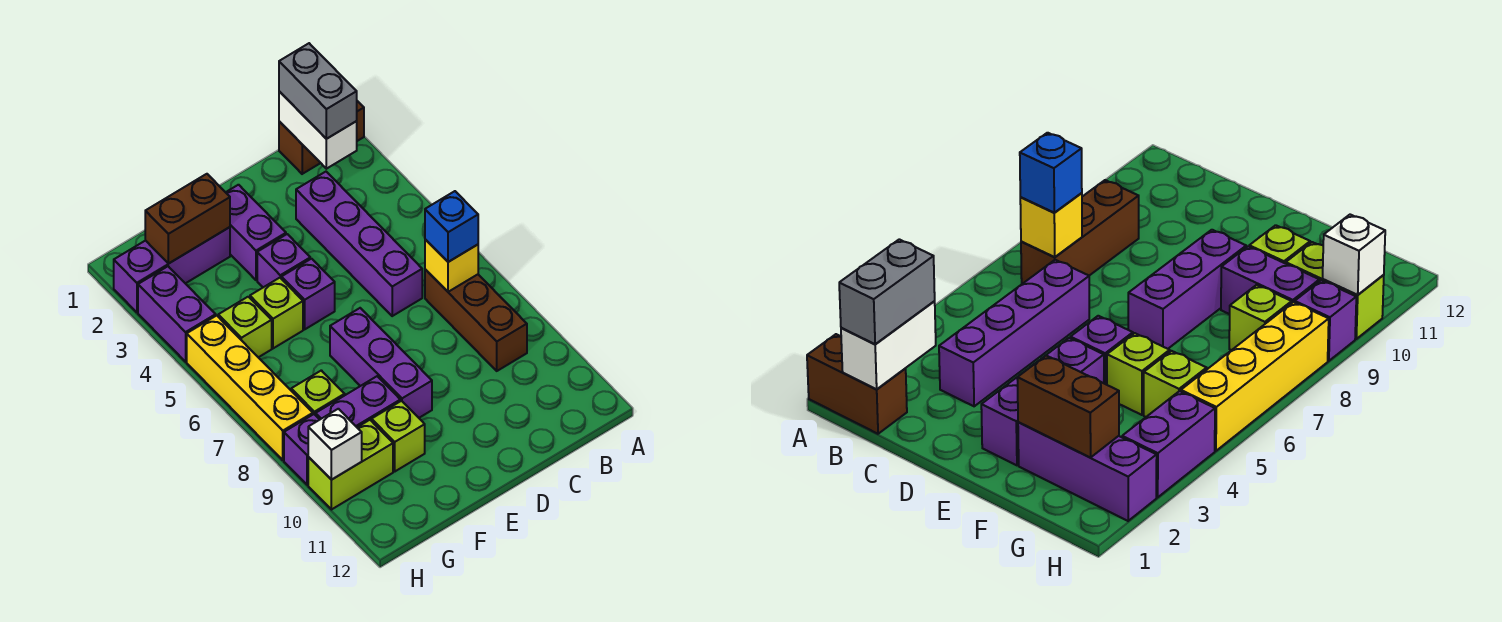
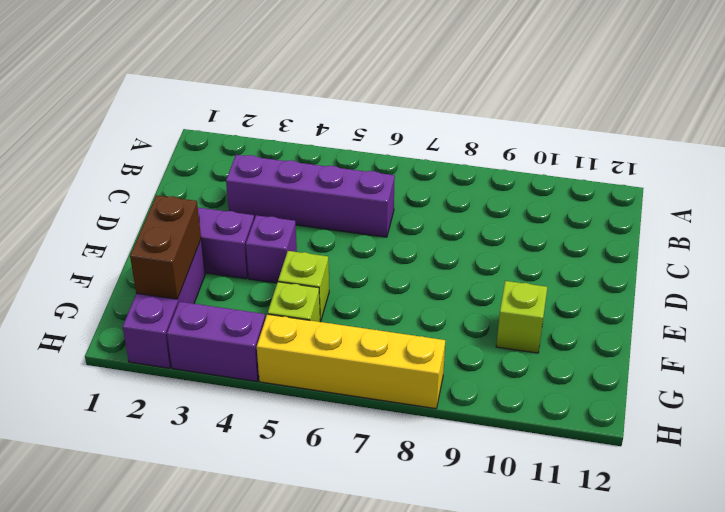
none -> brown brick A1:B1 level 1
none -> brown brick B7:B9 level 1
none -> purple brick E5 level 1

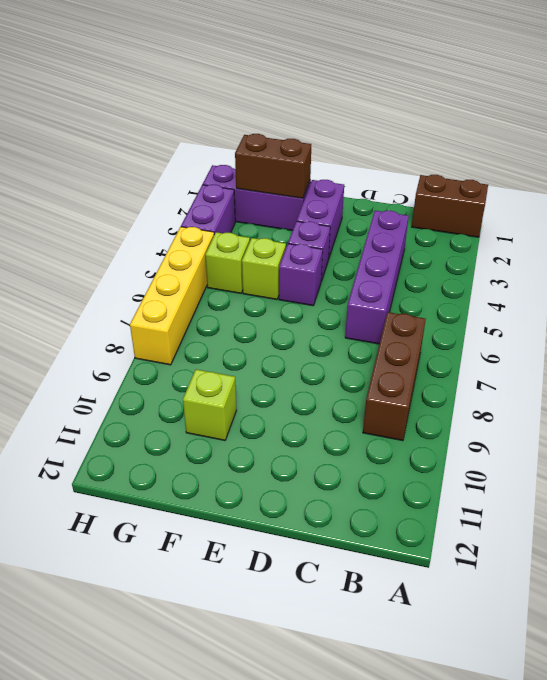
none -> purple brick E7:E9 level 1
none -> purple brick F9:G9 level 1
none -> lime brick G8 level 1

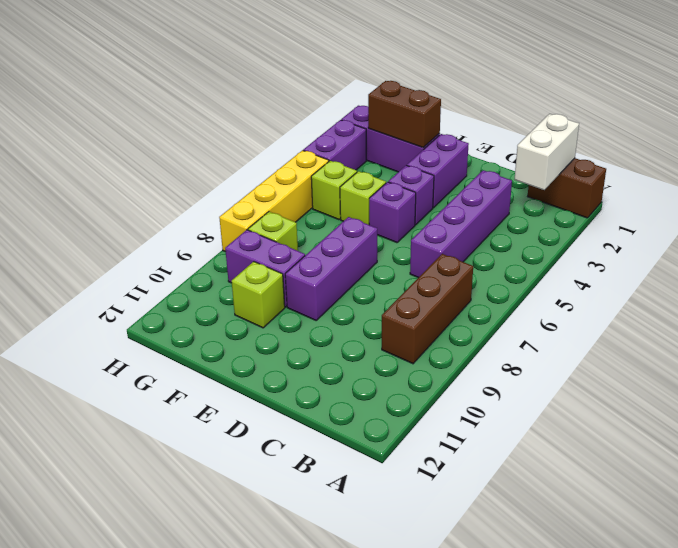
none -> lime brick G10:H10 level 1
none -> purple brick H9 level 1
none -> yellow brick B7 level 2

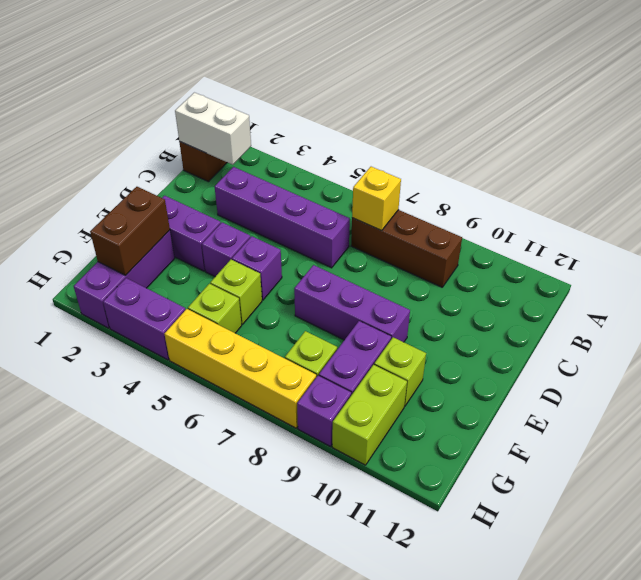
none -> white brick H10 level 2
none -> grey brick B1:B2 level 3
none -> blue brick B7 level 3

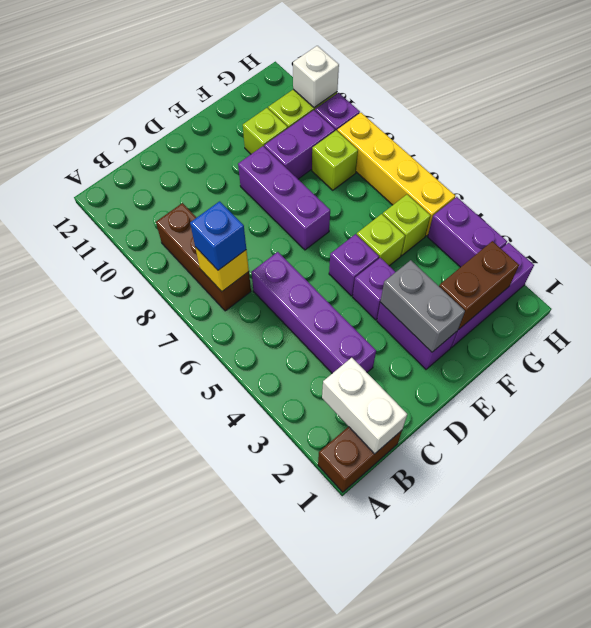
grey brick E2:E3 level 2 -> grey brick B1:B2 level 3

